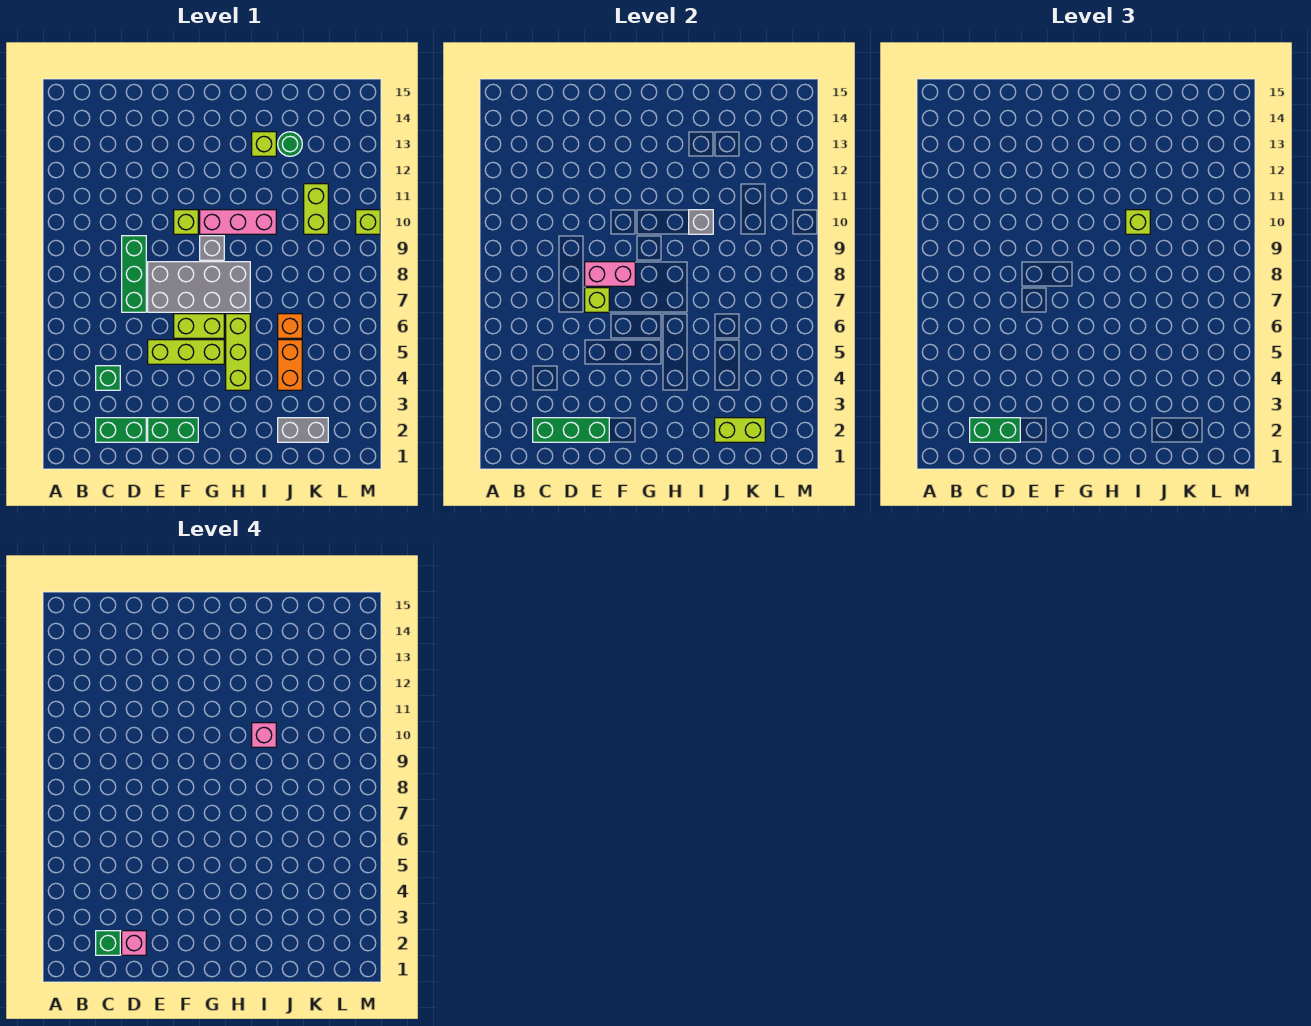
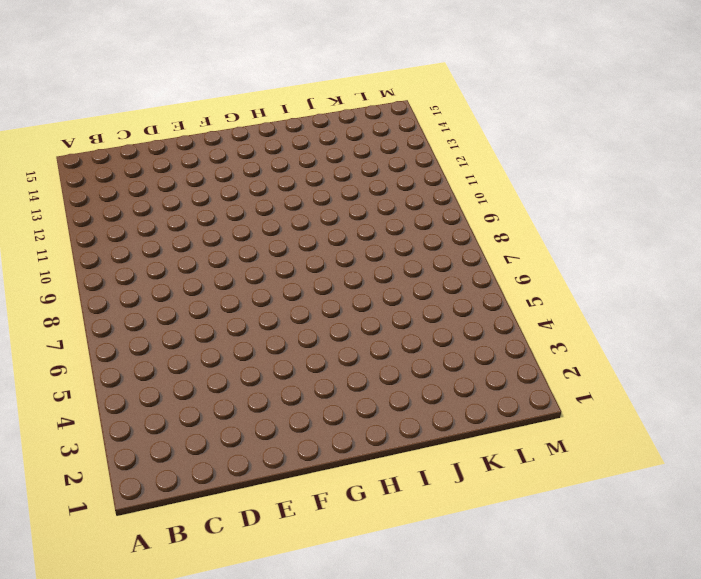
none -> green brick C2:D2 level 1
none -> green brick C4 level 1
none -> green brick D7:D9 level 1

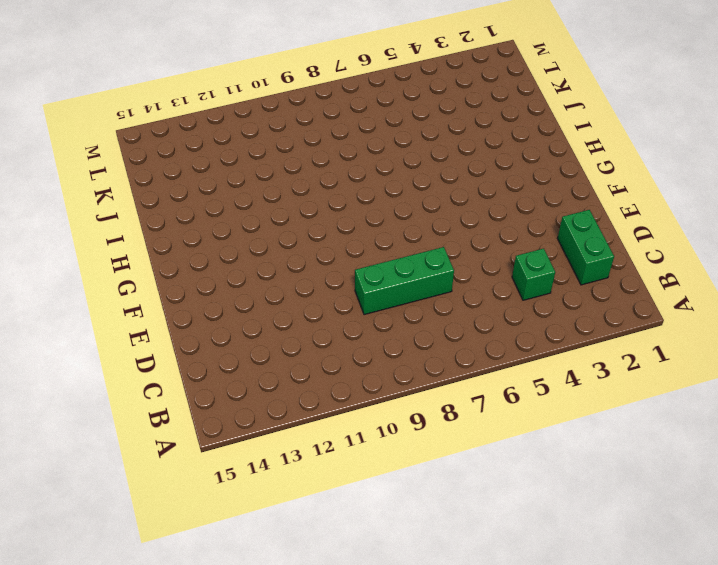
none -> green brick E2:F2 level 1
none -> lime brick E5:G5 level 1
none -> grey brick E7:H8 level 1

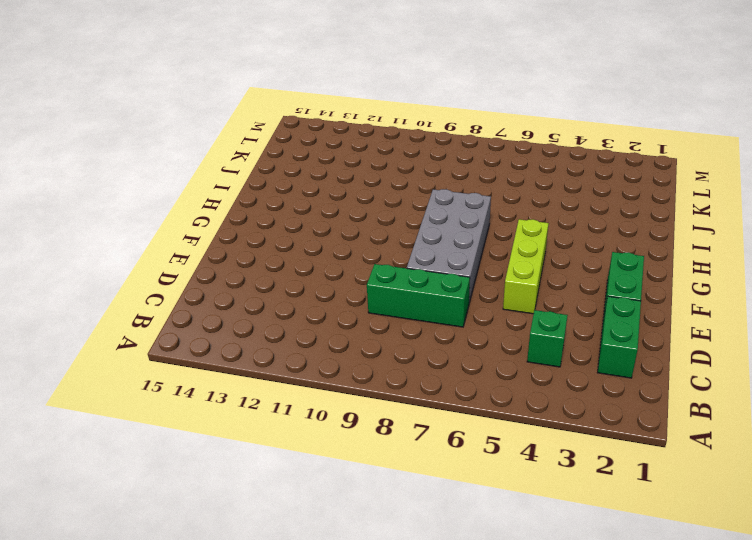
none -> lime brick F6:G6 level 1
none -> lime brick F10 level 1
none -> grey brick G9 level 1

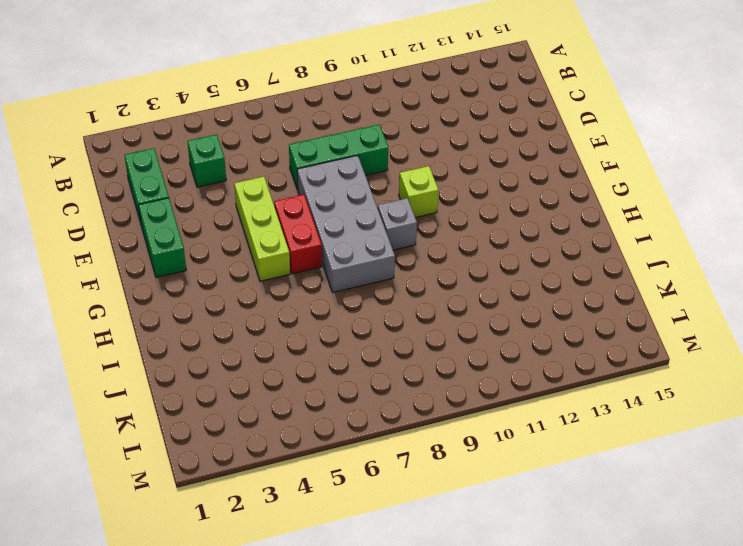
red brick F6:G6 level 1 -> lime brick F6:G6 level 1
none -> pink brick G10:I10 level 1
none -> lime brick H4:H6 level 1
none -> lime brick I13 level 1

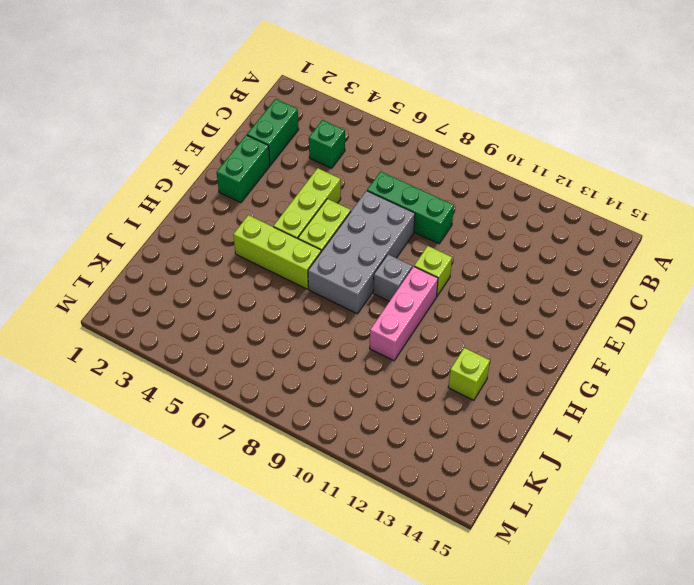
none -> grey brick J2:K2 level 1
none -> orange brick J4:J5 level 1
none -> orange brick J6 level 1

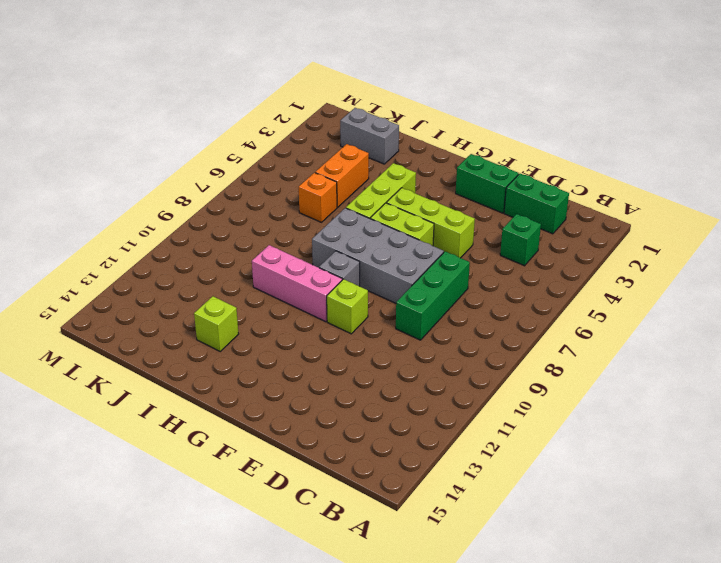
none -> green round brick J13 level 1
none -> lime brick K10:K11 level 1
none -> lime brick M10 level 1

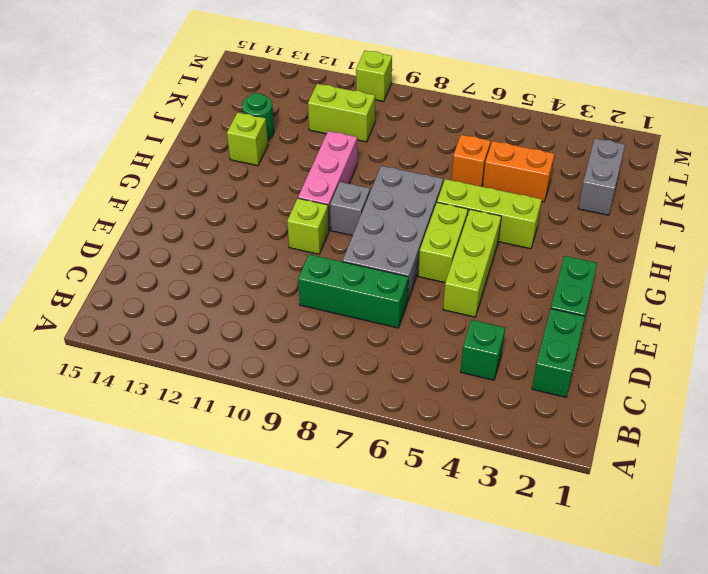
none -> green brick C2:E2 level 2
none -> lime brick E7 level 2
none -> pink brick E8:F8 level 2

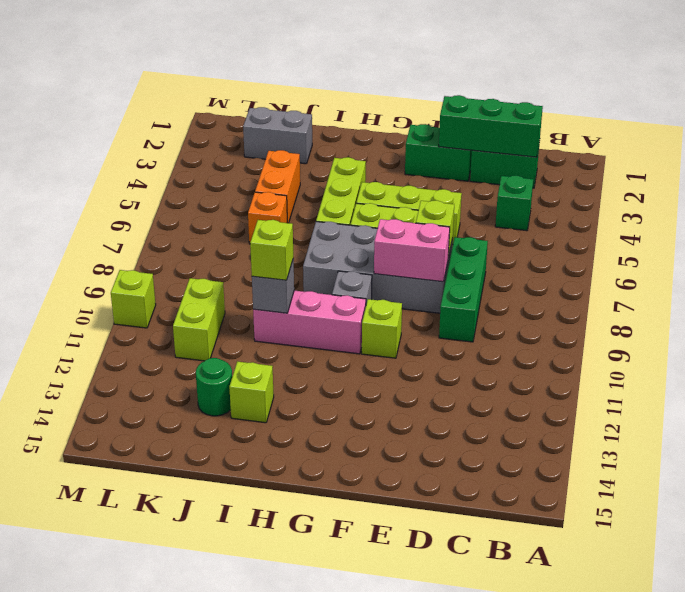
none -> lime brick J2:K2 level 2
none -> green brick C2:D2 level 3
none -> green brick C2 level 4

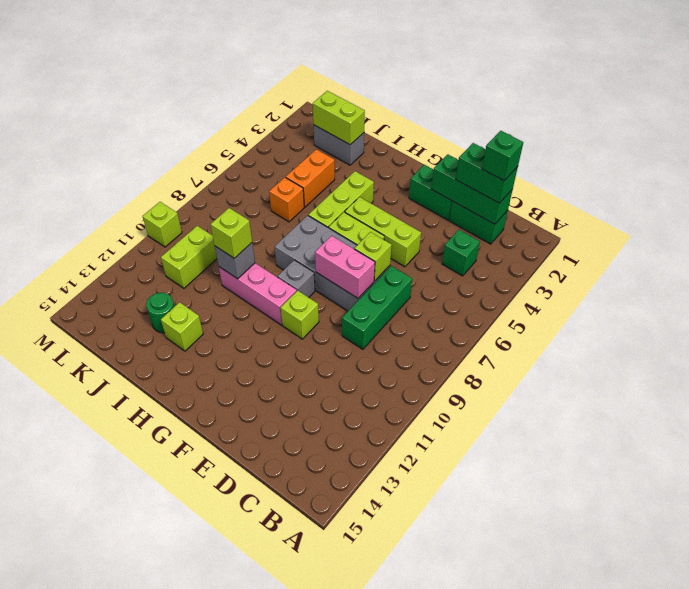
none -> pink brick D2 level 4
none -> pink brick I10 level 4

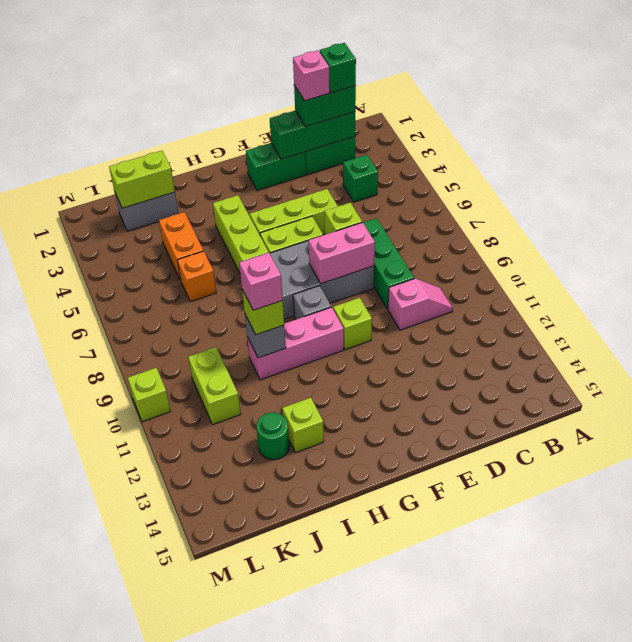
pink slope C10:D10 level 1 top D -> none

